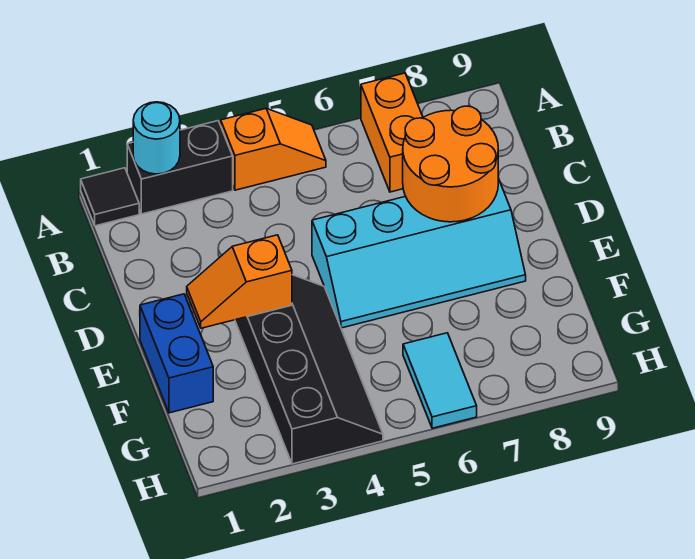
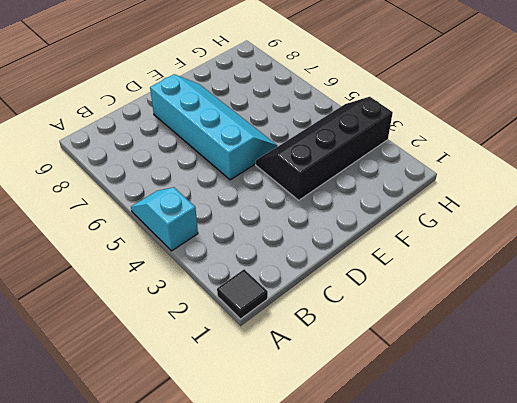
cyan slope A4:A5 level 1 top 4 -> orange slope A4:A5 level 1 top 4
none -> black brick A2:A3 level 1
none -> orange brick A7:B7 level 1

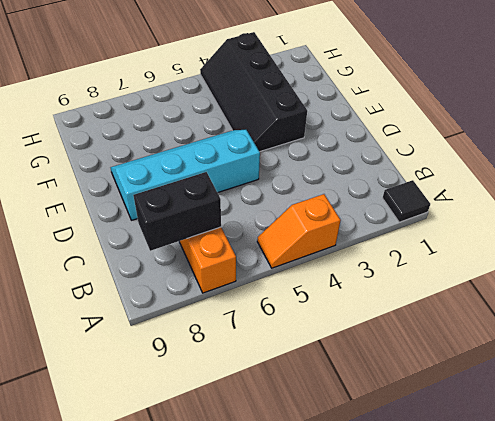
black brick B7:B8 level 2 -> black brick A2:A3 level 1
none -> blue brick E1:F1 level 1
none -> cyan tile G6:H6 level 1

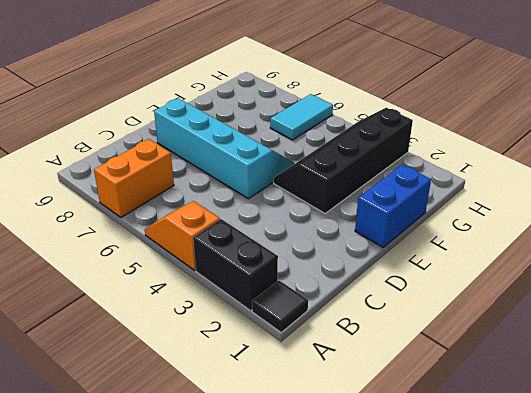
none -> cyan round brick A2 level 2
none -> orange round brick C7:D8 level 2

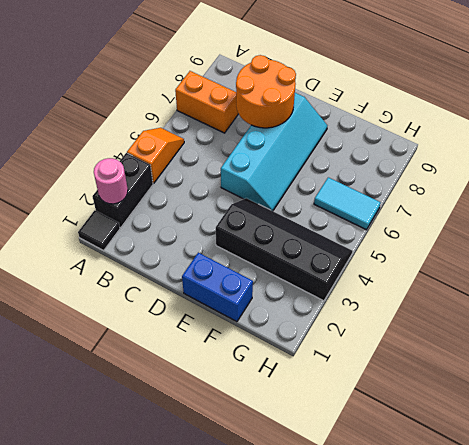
pink round brick A2 level 2 -> cyan round brick A2 level 2
none -> orange slope E2:E3 level 2 top 3

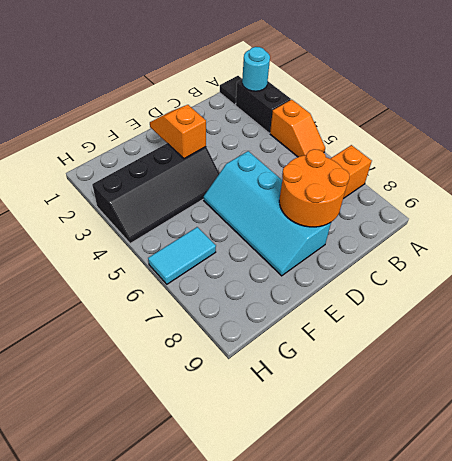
none -> blue brick E1:F1 level 1

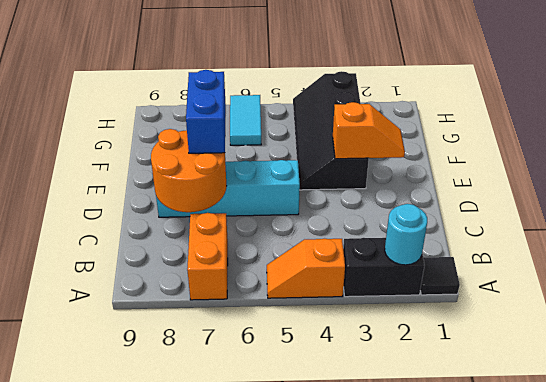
blue brick D7:E7 level 3 -> blue brick E1:F1 level 1

